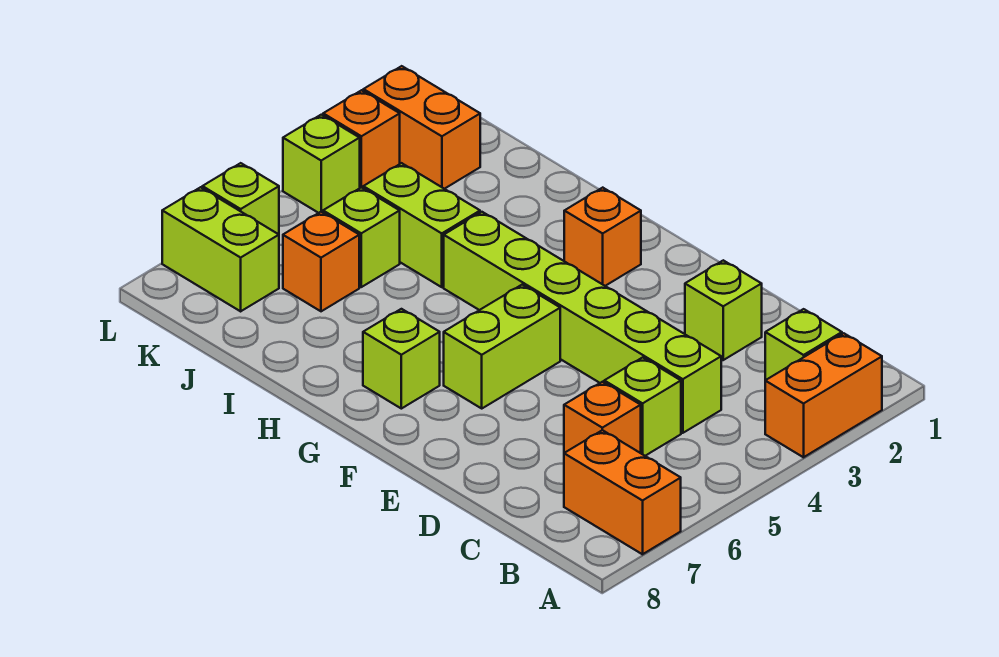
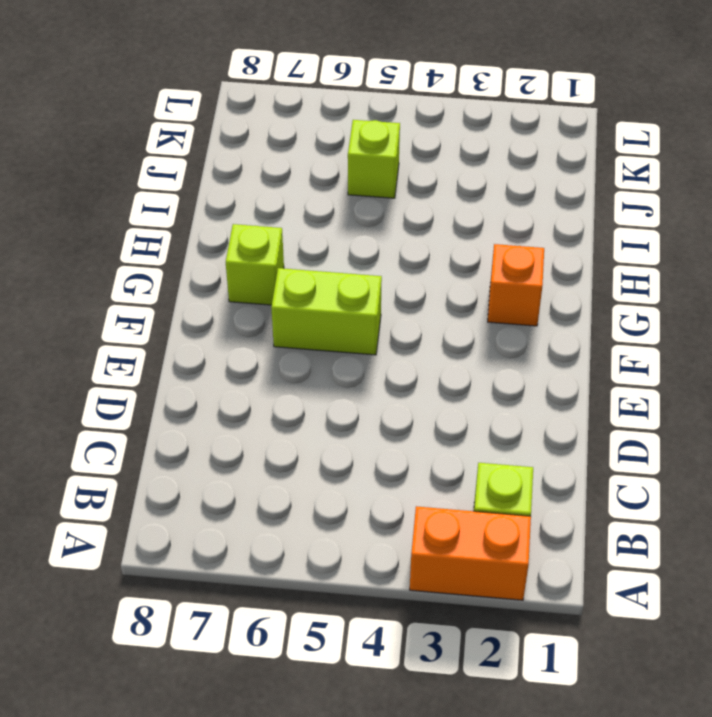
none -> orange brick A7:B7 level 1
none -> lime brick C4:H4 level 1
none -> lime brick C5 level 1

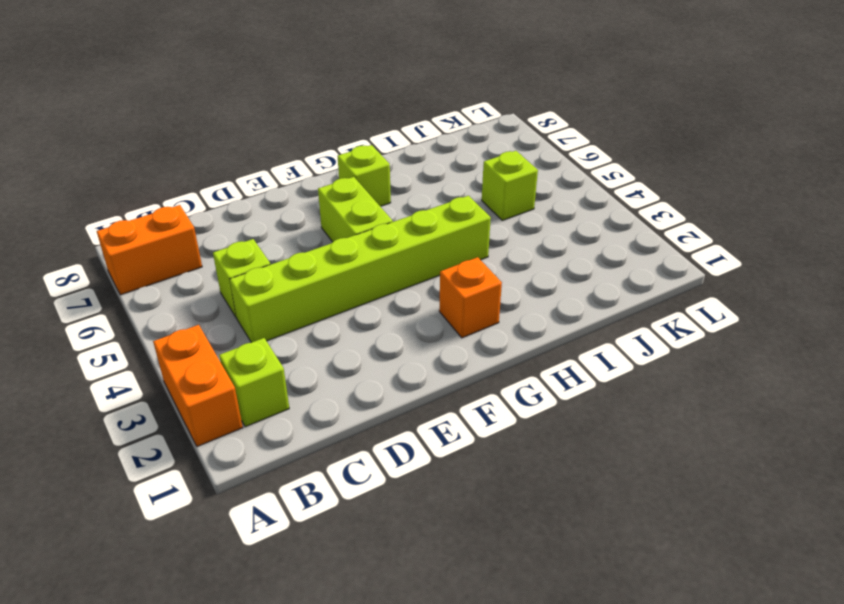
none -> orange brick C6 level 1
none -> lime brick D2 level 1
none -> lime brick I4:J4 level 1

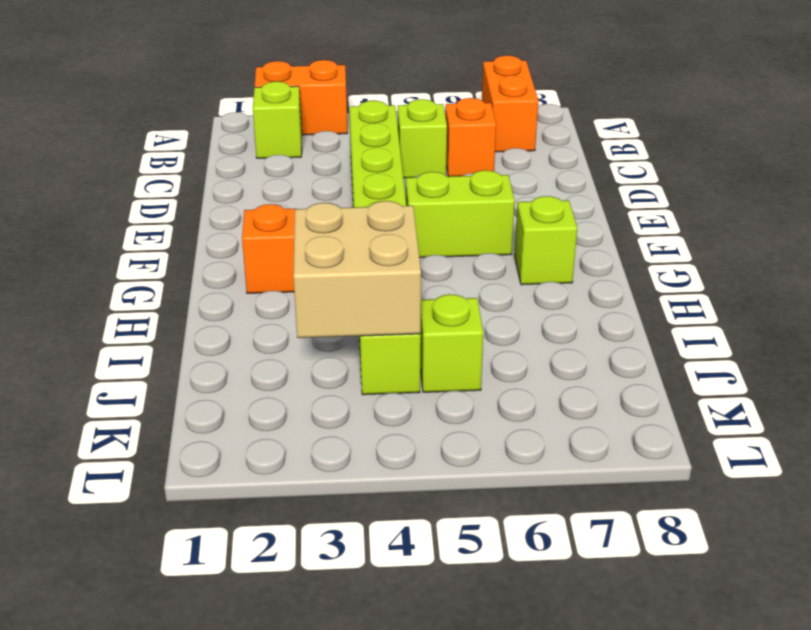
tan brick I3:J4 level 2 -> none
none -> lime brick D2 level 1
none -> orange brick J6 level 1
none -> orange brick K2:L2 level 1

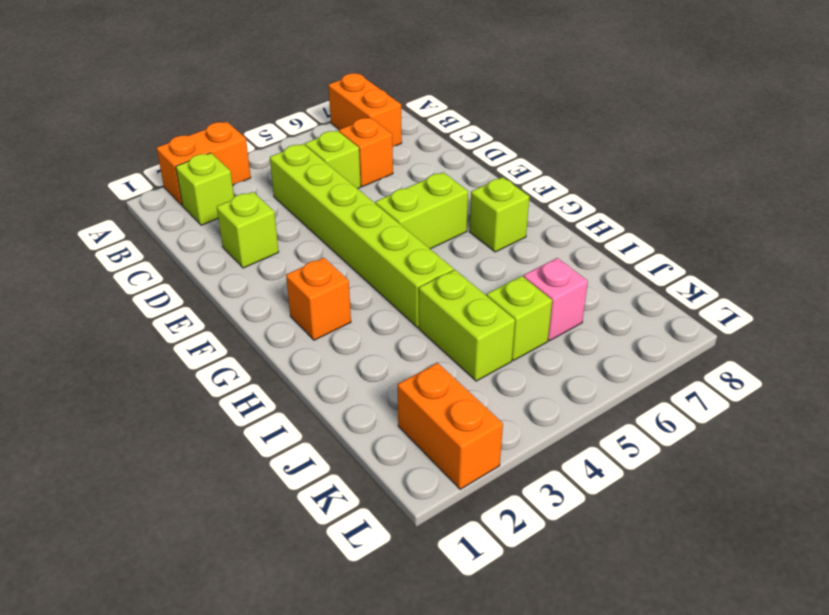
pink brick J6 level 1 -> orange brick J6 level 1
none -> lime brick K7:L7 level 1
none -> orange brick L3 level 1
none -> lime brick L4 level 1

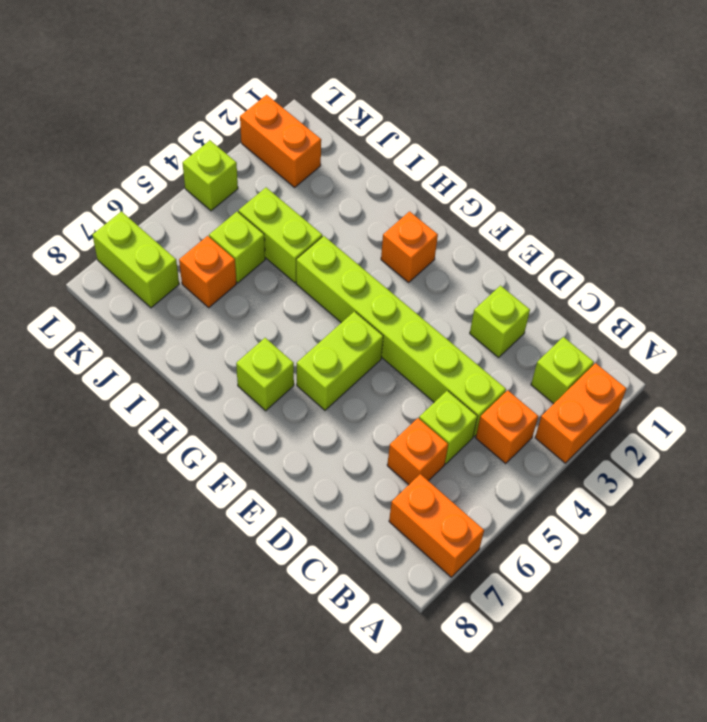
orange brick B4 level 1 -> orange brick L3 level 1
none -> lime brick L6 level 1

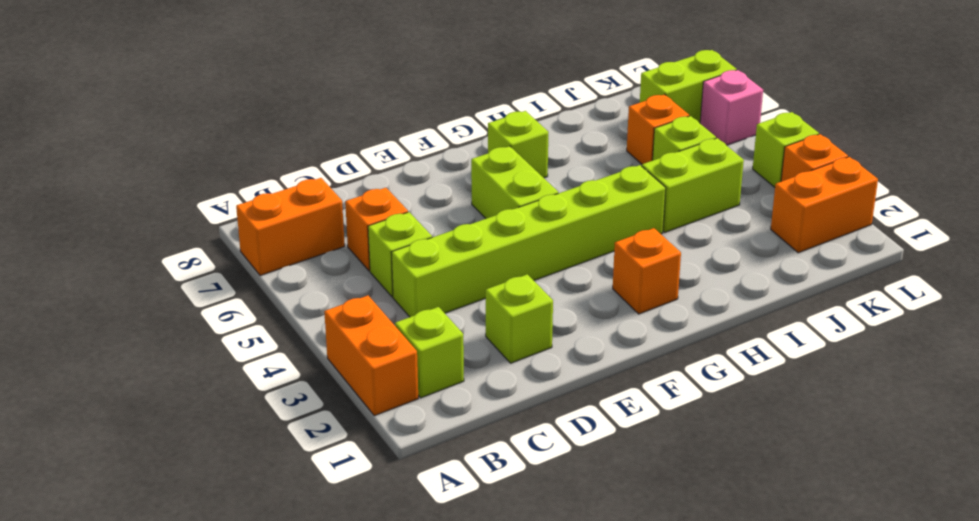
pink brick L6 level 1 -> lime brick L6 level 1

